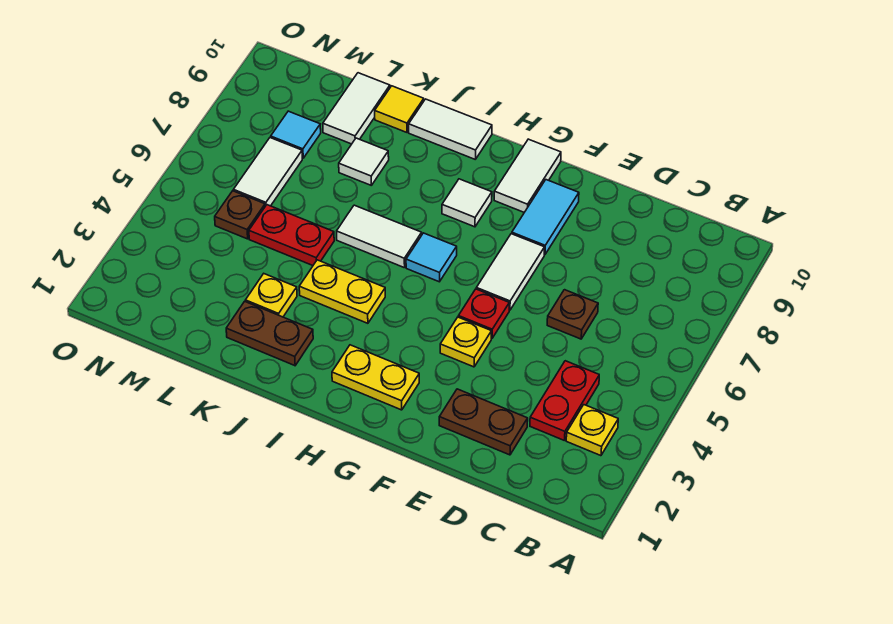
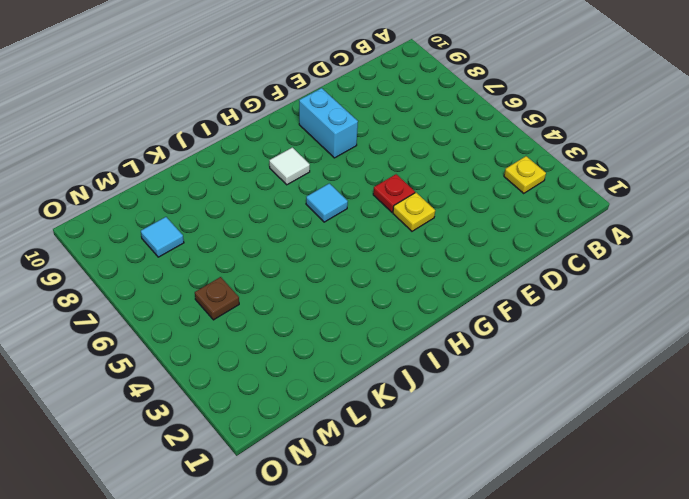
cyan brick F8:F9 level 1 -> cyan tile F8:F9 level 1
none -> red plate C3:C4 level 1
none -> brown plate D2:E2 level 1
none -> brown plate D6 level 1

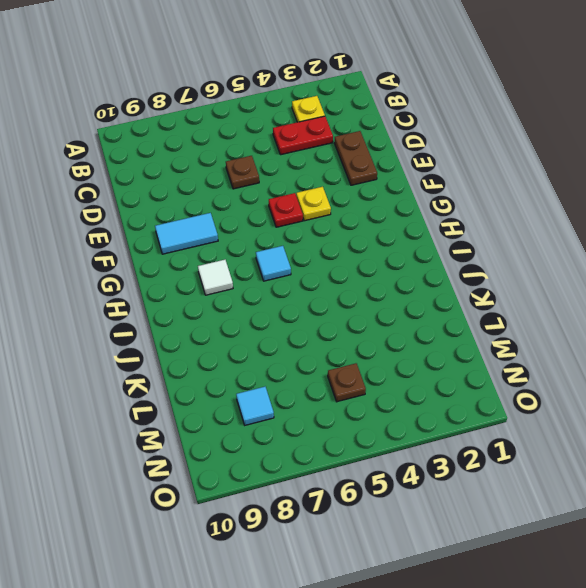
none -> white tile F6:F7 level 1
none -> yellow plate G2:H2 level 1
none -> white tile G9:G10 level 1

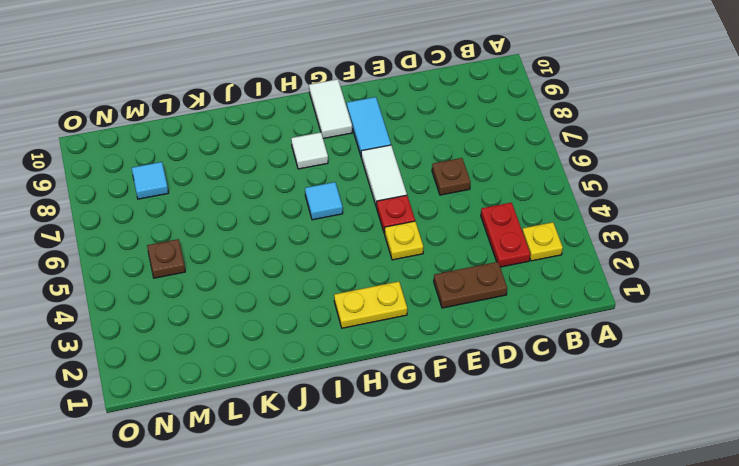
none -> yellow plate I4:J4 level 1
none -> white tile I6:J6 level 1
none -> white tile I10:J10 level 1

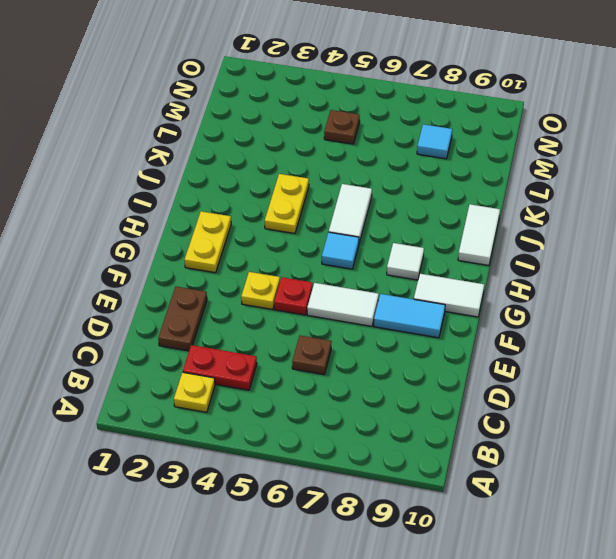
none -> brown plate J2:K2 level 1
none -> yellow plate K3 level 1
none -> red plate K5:L5 level 1

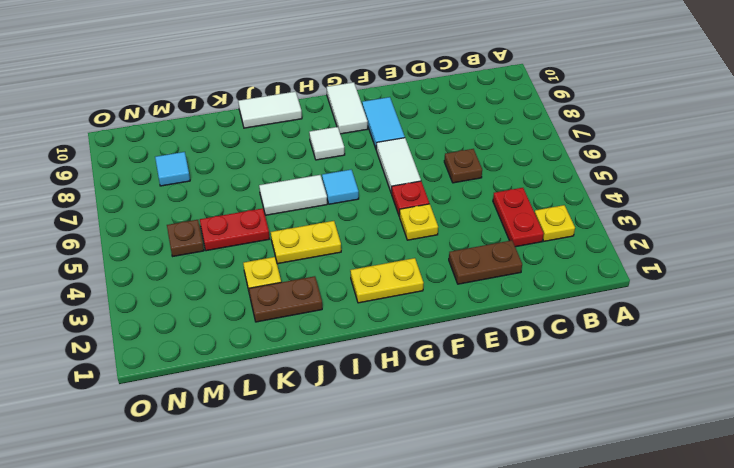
none -> white tile K8 level 1
none -> yellow tile K10 level 1
none -> white tile L9:L10 level 1

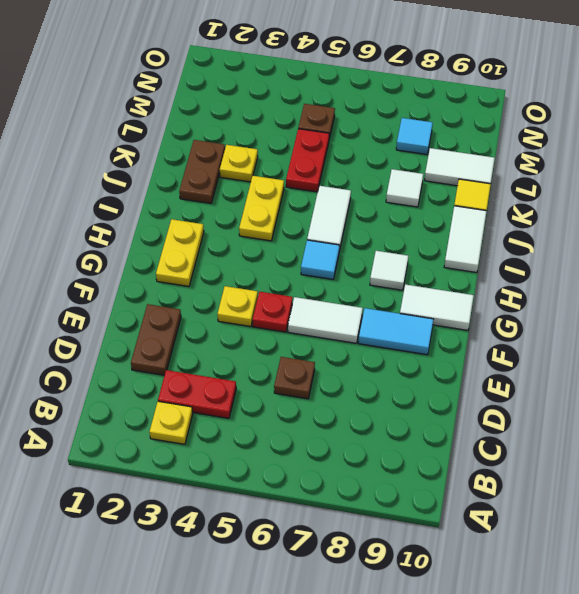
none -> white tile M6:M7 level 1

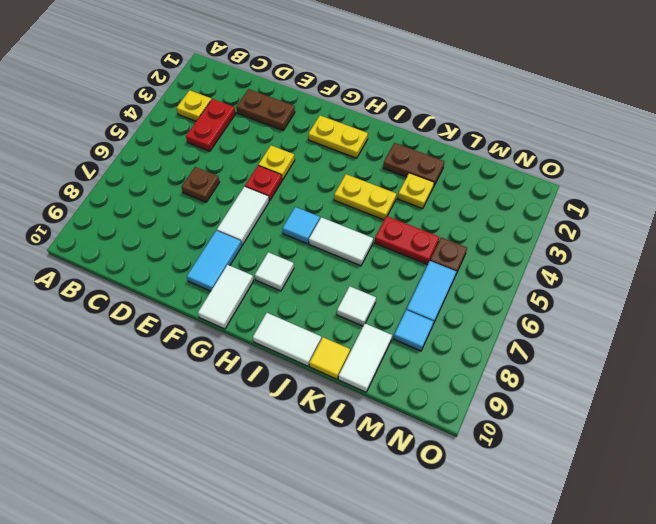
cyan tile M6:M7 level 1 -> white tile M6:M7 level 1

